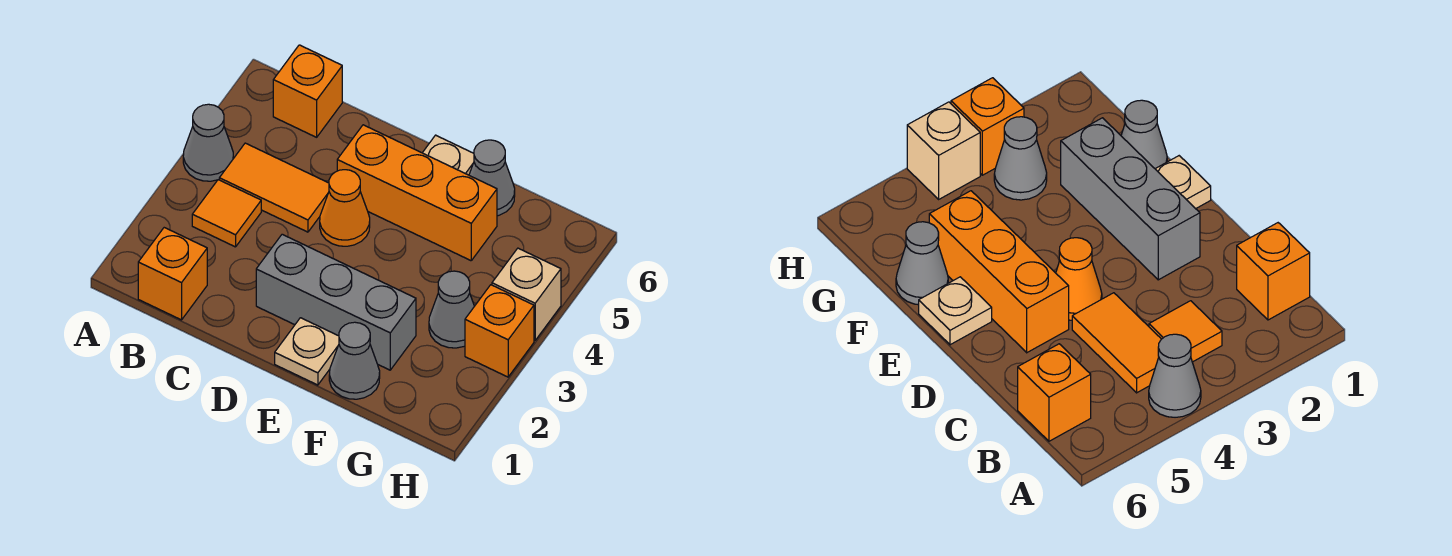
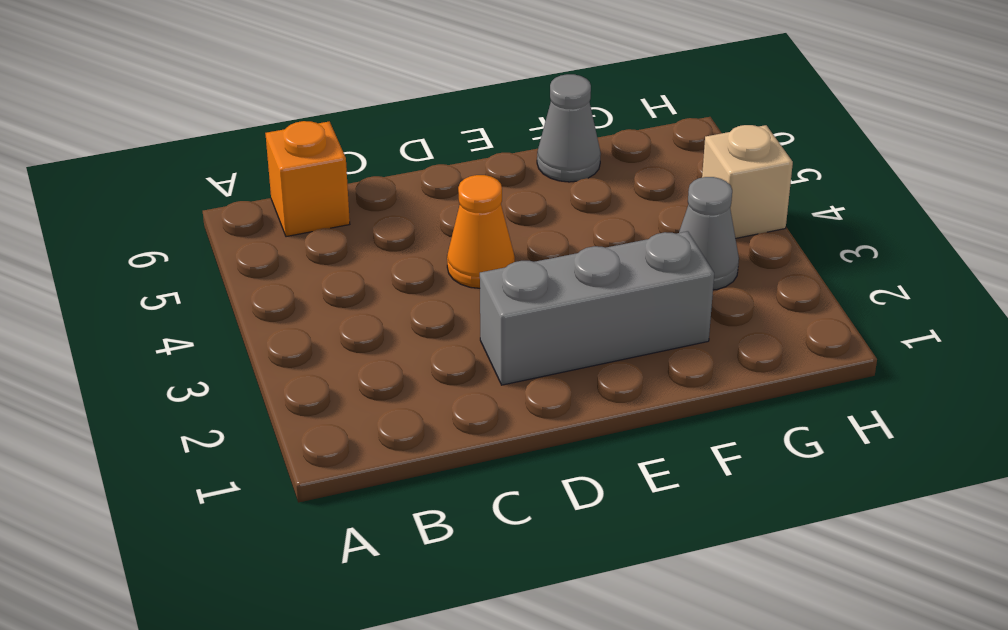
none -> grey cone A4 level 1
none -> orange brick B1 level 1
none -> orange tile B3 level 1

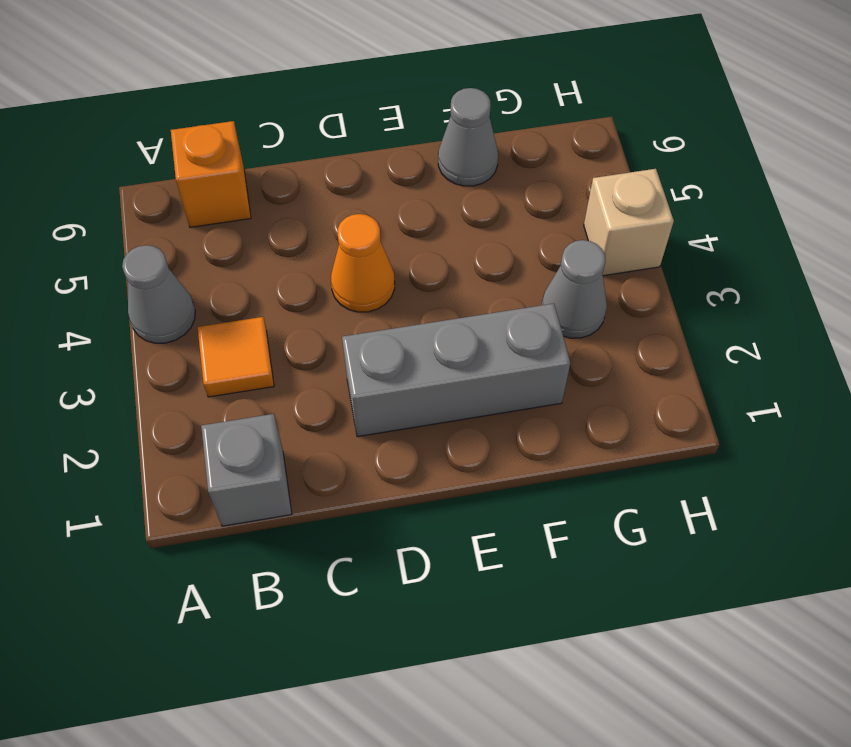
grey brick B1 level 1 -> orange brick B1 level 1
none -> orange tile B4:C4 level 1
none -> orange brick D5:F5 level 1
none -> tan plate E1 level 1

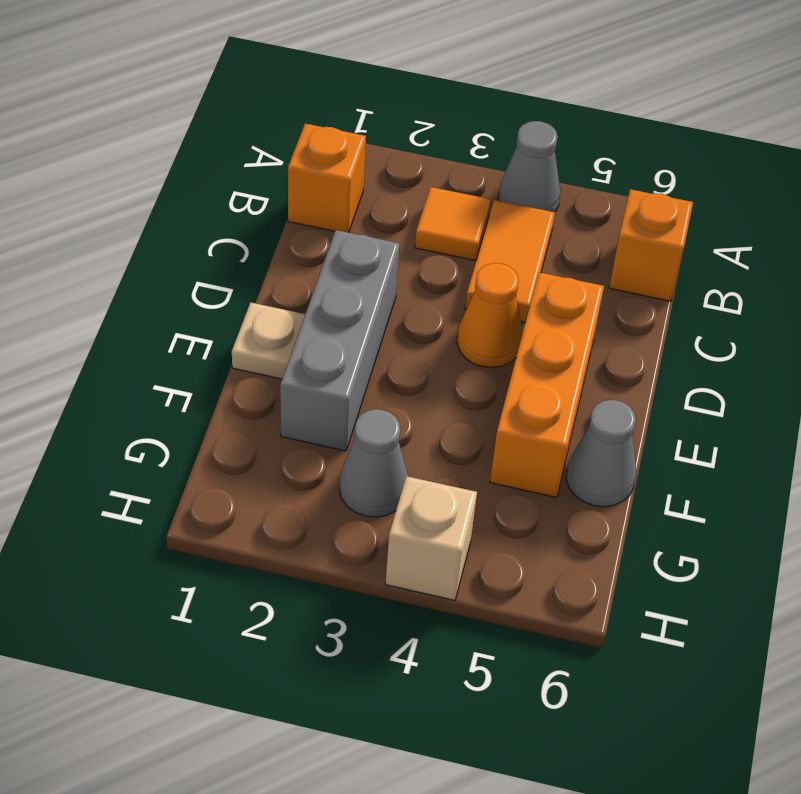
none -> tan plate E6 level 1
none -> grey cone F1 level 1
none -> orange brick H3 level 1

